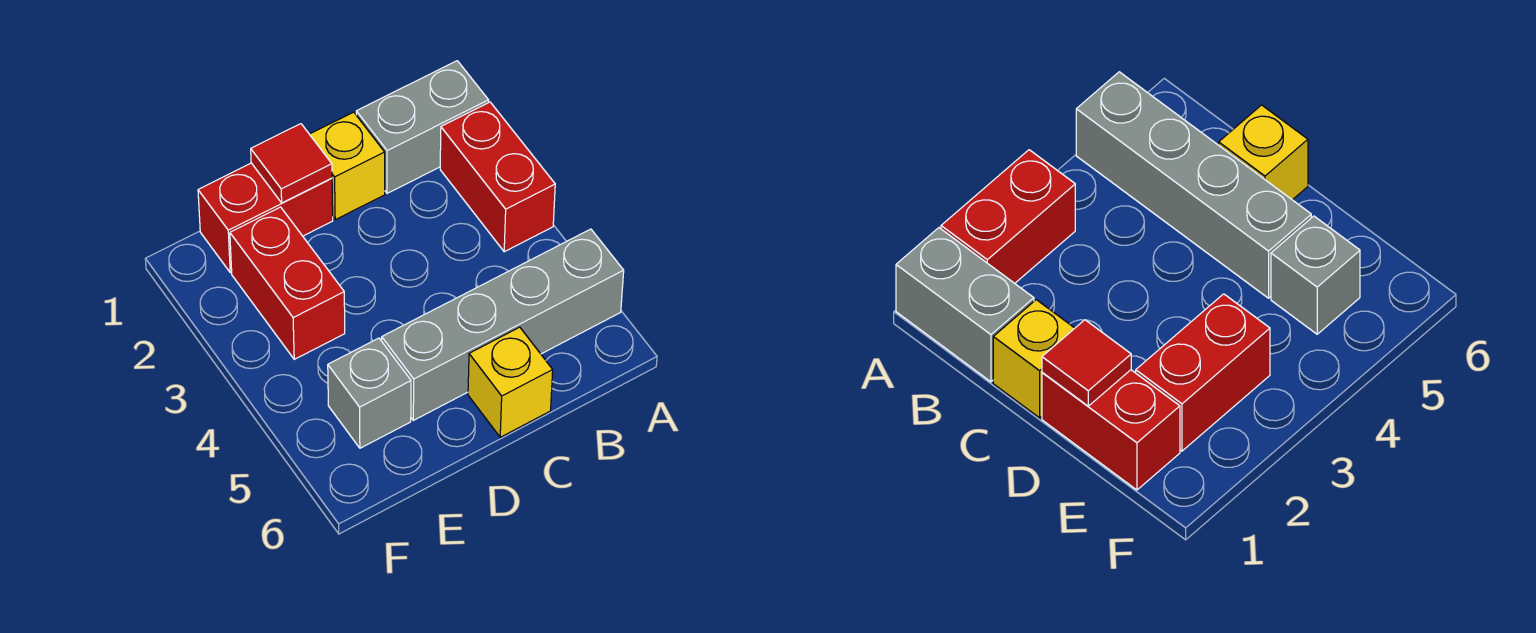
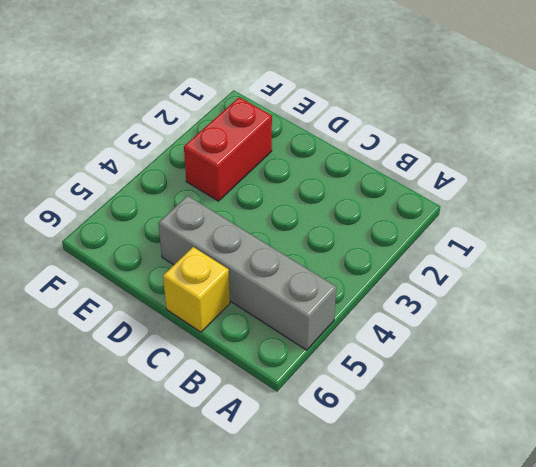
none -> grey brick A1:B1 level 1
none -> red brick A2:A3 level 1

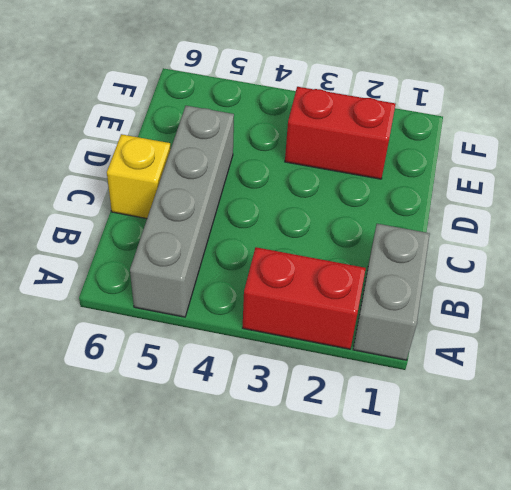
none -> yellow brick C1 level 1
none -> red brick D1:E1 level 1

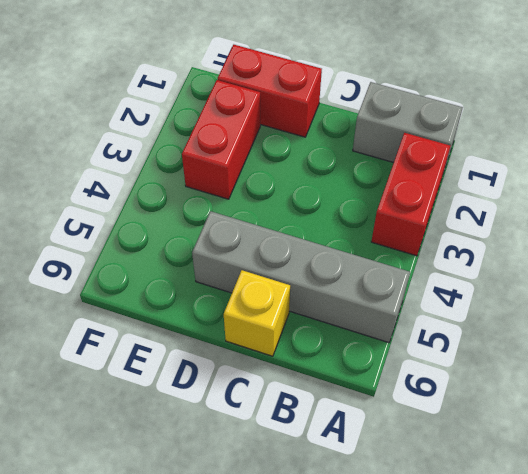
none -> yellow brick C1 level 1
none -> grey brick E5 level 1

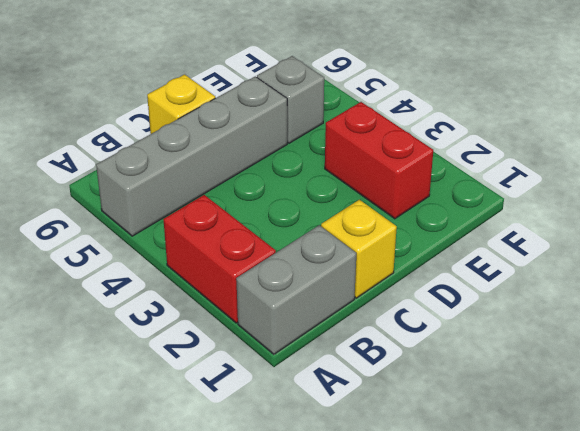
none -> red brick D1:E1 level 1
none -> red tile D1 level 2

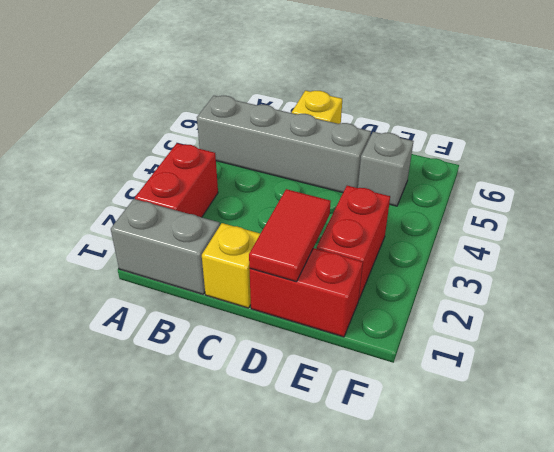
red tile D1:D2 level 2 -> red tile D1 level 2

